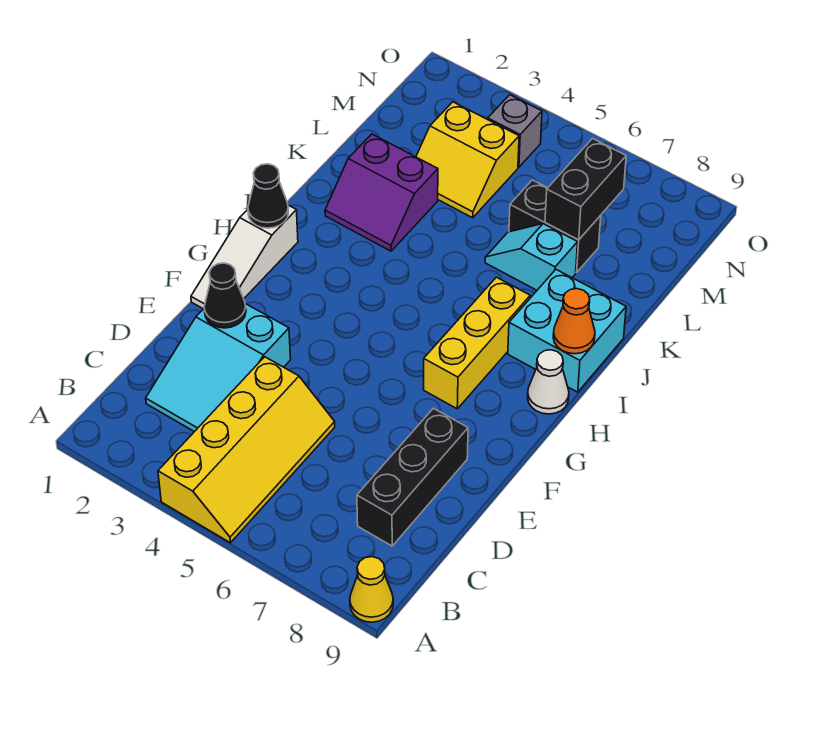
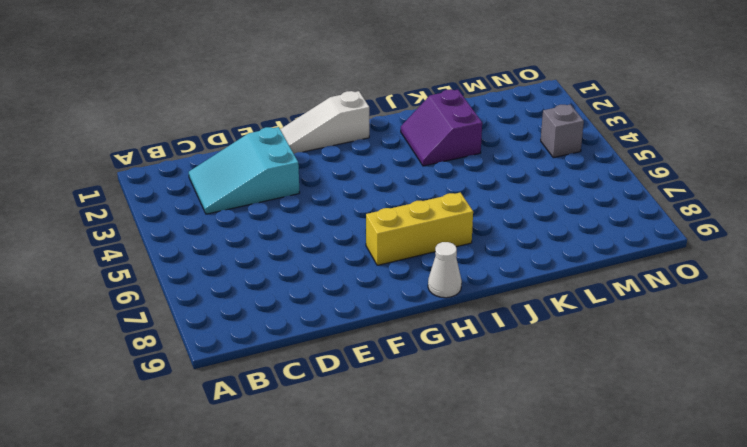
none -> yellow slope A4:D5 level 1 top 4
none -> yellow cone A9 level 1
none -> black brick C8:E8 level 1

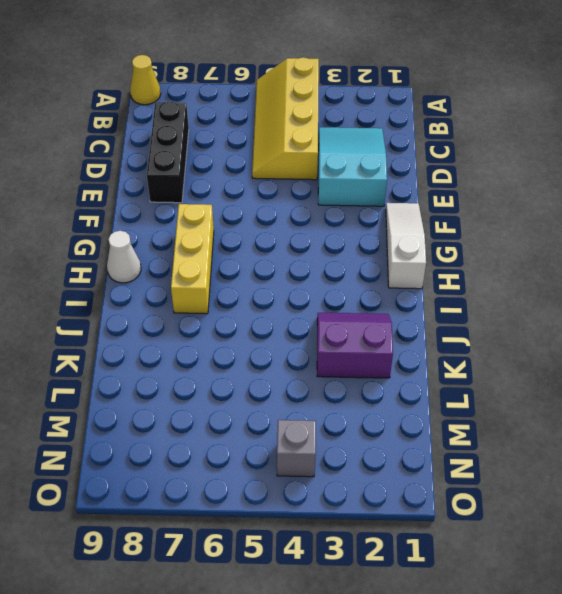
none -> cyan brick I8:J9 level 1
none -> cyan slope K6:K7 level 1 top 7
none -> yellow slope L3:M4 level 1 top M

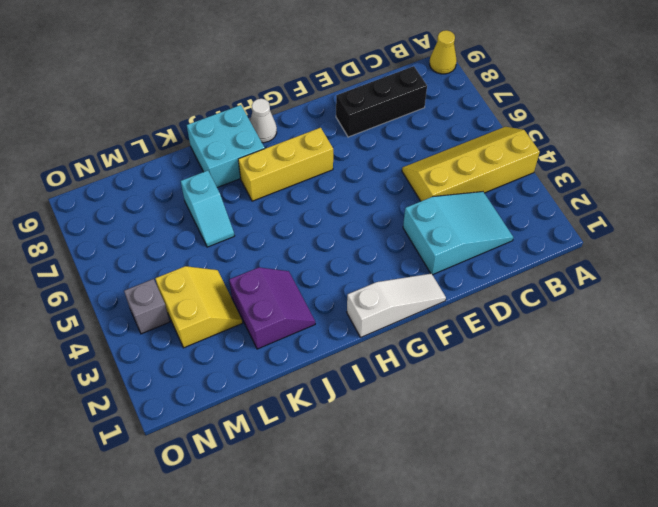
none -> black brick L6:L7 level 1
none -> black cone E2 level 2
none -> black cone H1 level 2

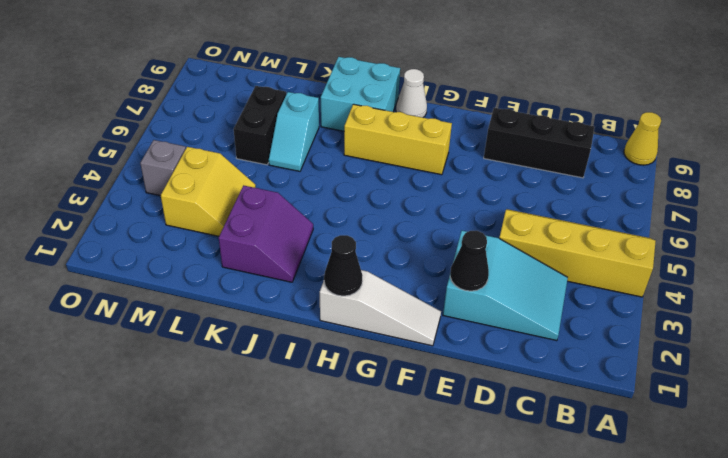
none -> orange cone I9 level 2
none -> black brick L7:M7 level 2

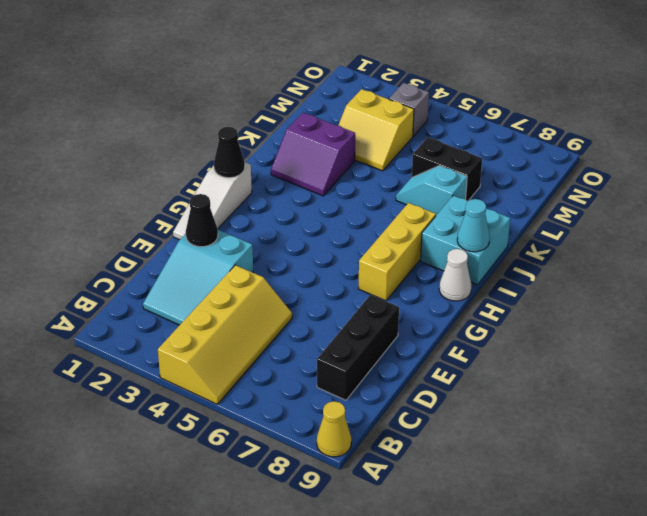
cyan cone I9 level 2 -> orange cone I9 level 2
none -> black brick L7:M7 level 2

